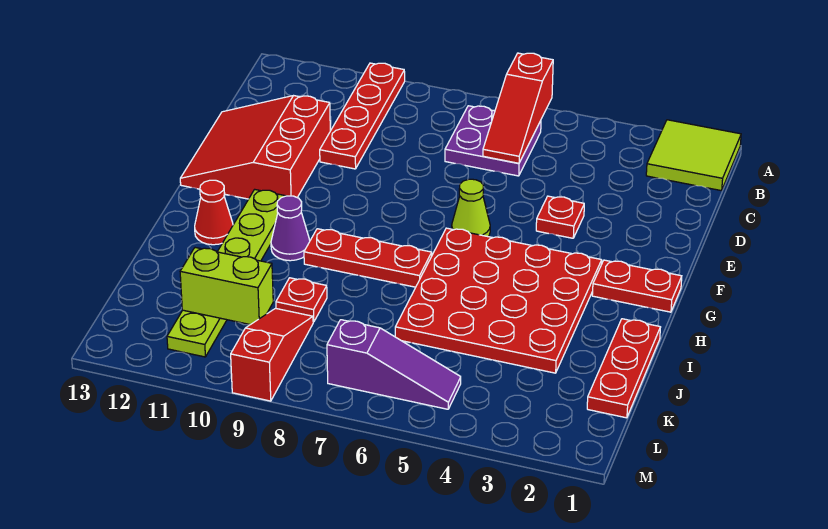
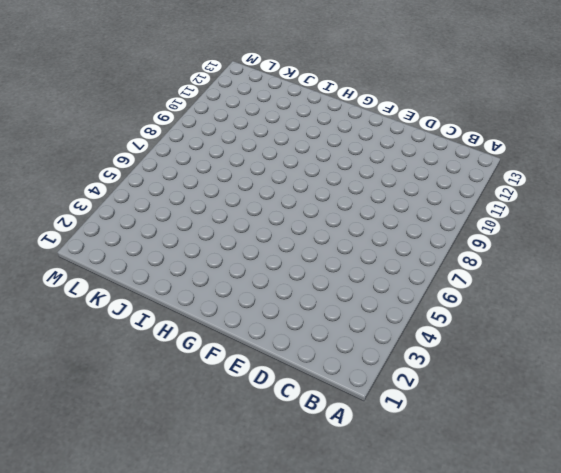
none -> lime tile A1:B2 level 1
none -> red plate A10:D10 level 1
none -> purple plate B6:C7 level 1

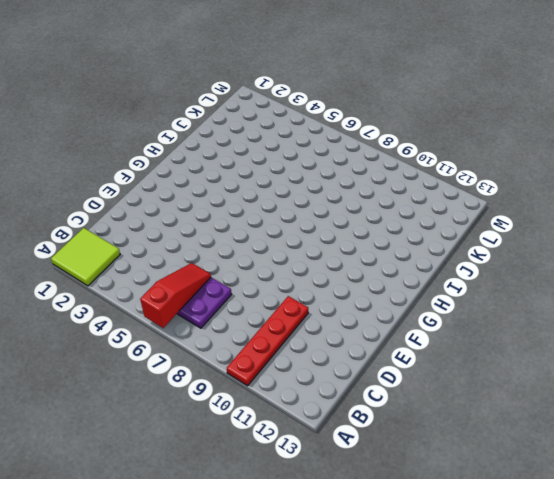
none -> red slope D11:F13 level 1 top 11
none -> red plate E4 level 1
none -> lime cone F6 level 1

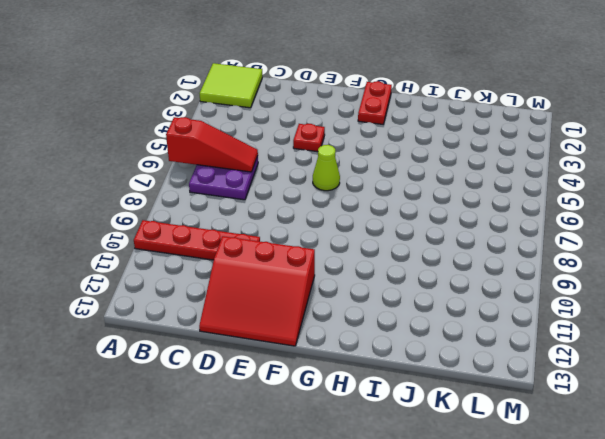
none -> red plate G3:J6 level 1
none -> lime plate G11:L11 level 1
none -> red plate H7:H9 level 1

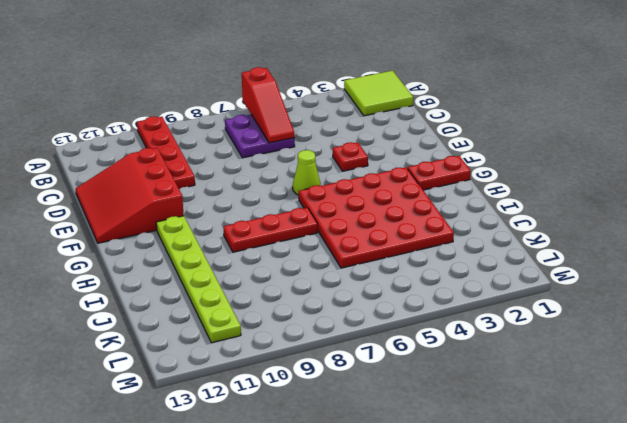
none -> purple cone H10 level 1
none -> red cone H12 level 1
none -> red plate I1:K1 level 1

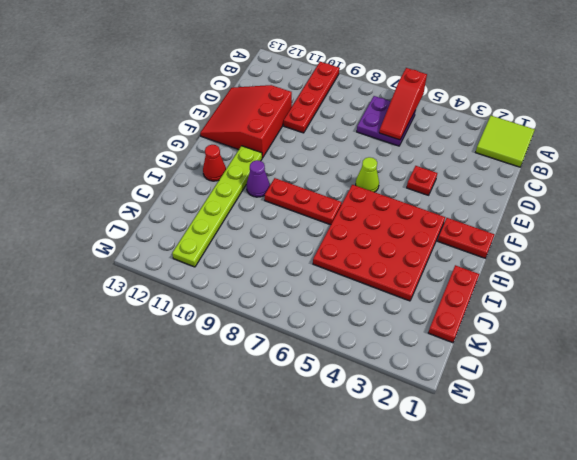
none -> red plate J9 level 1
none -> red slope K9:M9 level 1 top M
none -> purple slope L5:L7 level 1 top 7

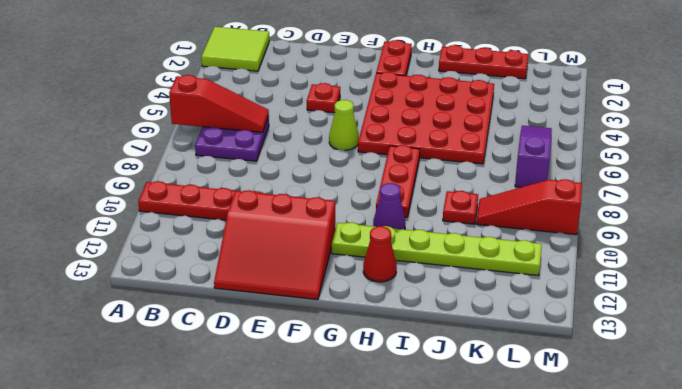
none -> lime brick K10:K11 level 2

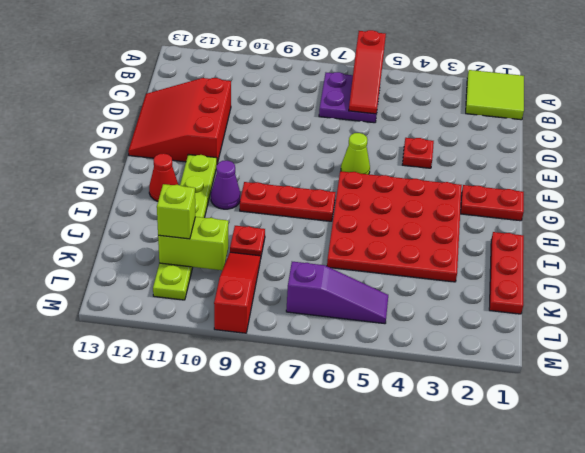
lime brick K11 level 3 -> none
none -> red plate A10:D10 level 1

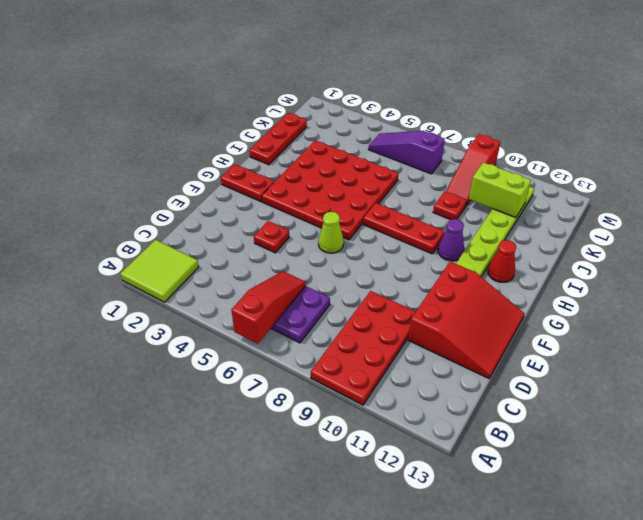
red plate A9:D10 level 1 -> red plate A10:D10 level 1

